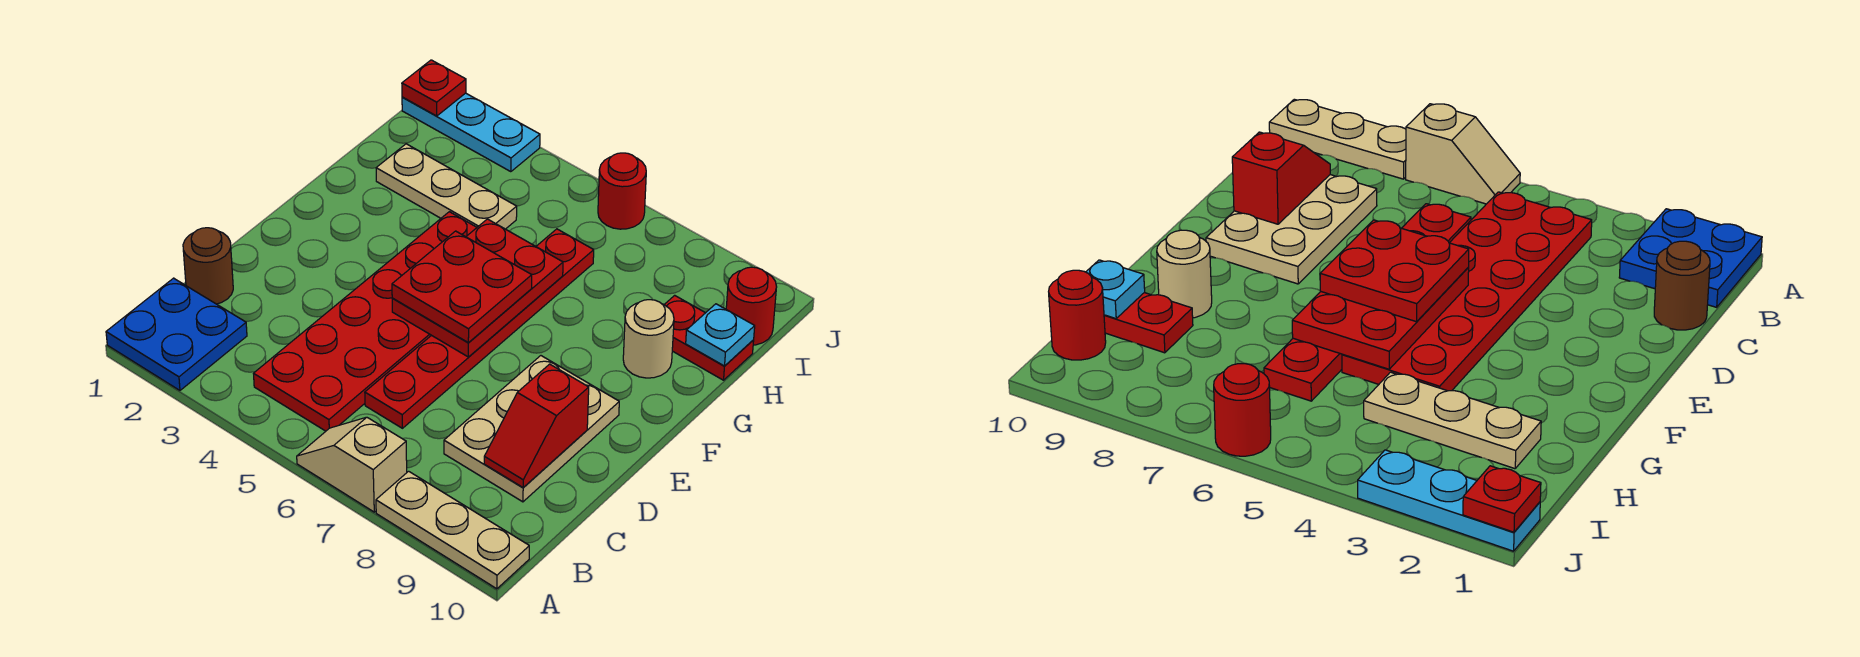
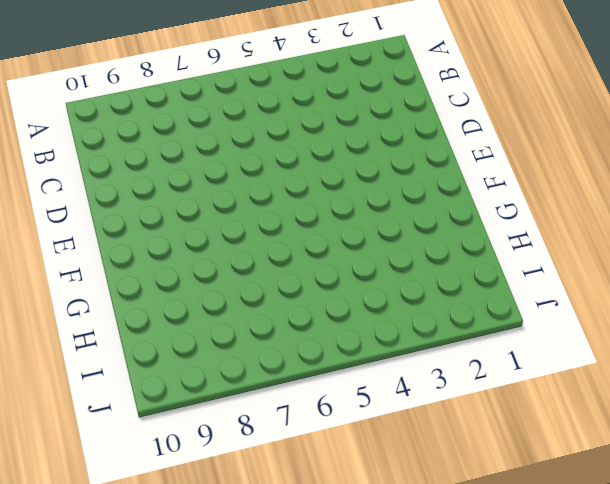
none -> blue plate A1:B2 level 1
none -> tan slope A6:A7 level 1 top 7
none -> tan plate A8:A10 level 1

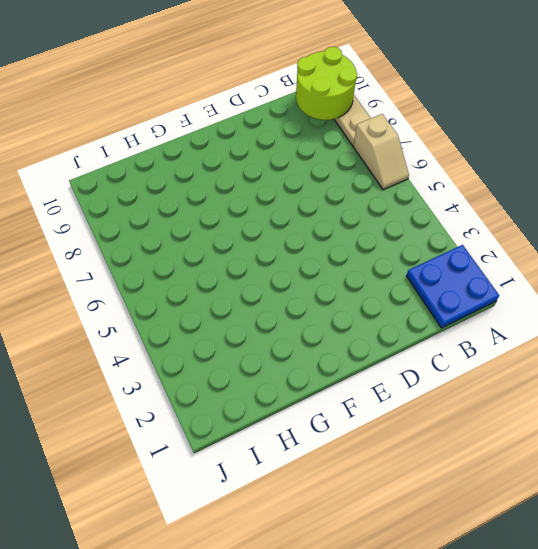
lime round brick A9:B10 level 2 -> none
none -> red plate B4:G5 level 1
none -> brown round brick C1 level 1
none -> red plate C6:H6 level 1

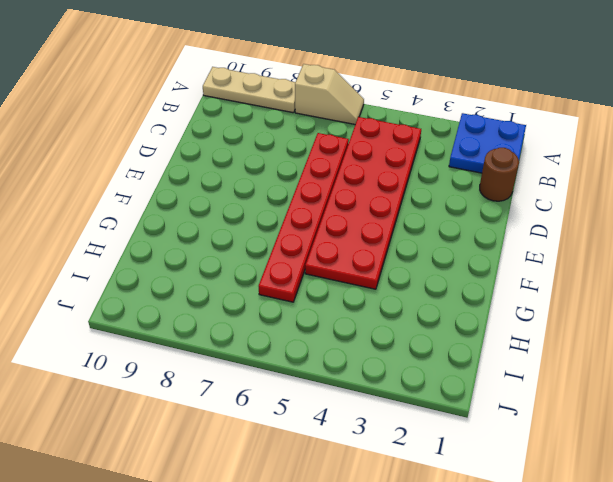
none -> tan plate C8:E9 level 1
none -> tan round brick G9 level 1
none -> tan plate H2:H4 level 1

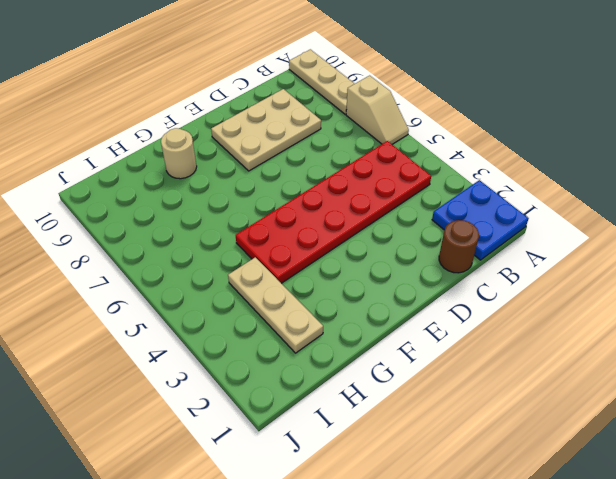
none -> red plate C6:H6 level 1
none -> red plate H9:H10 level 1
none -> red round brick I10 level 1

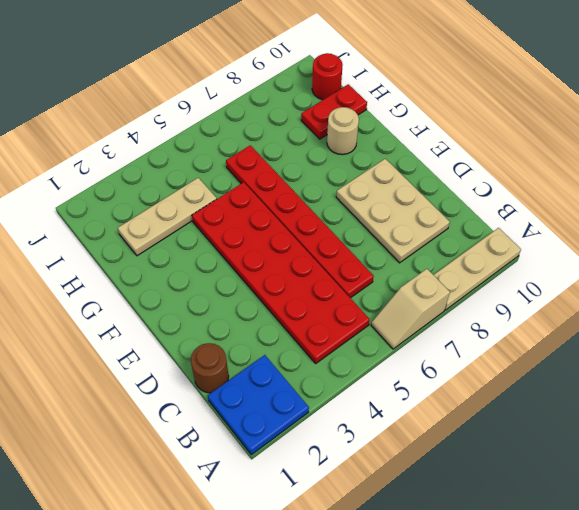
none -> cyan plate J1:J3 level 1
none -> red round brick J6 level 1
none -> red slope C9:D9 level 2 top D

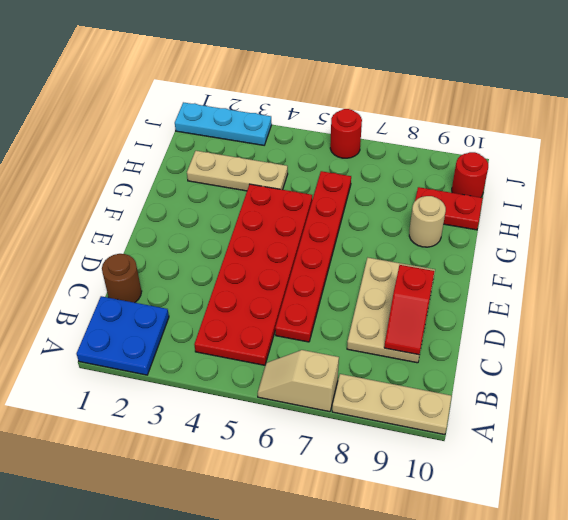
none -> red plate E5:G6 level 2
none -> cyan plate H10 level 2
none -> red plate J1 level 2

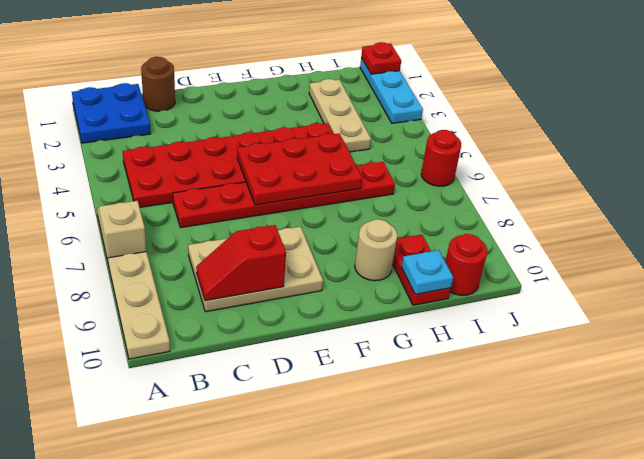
none -> red plate E5:F6 level 3

